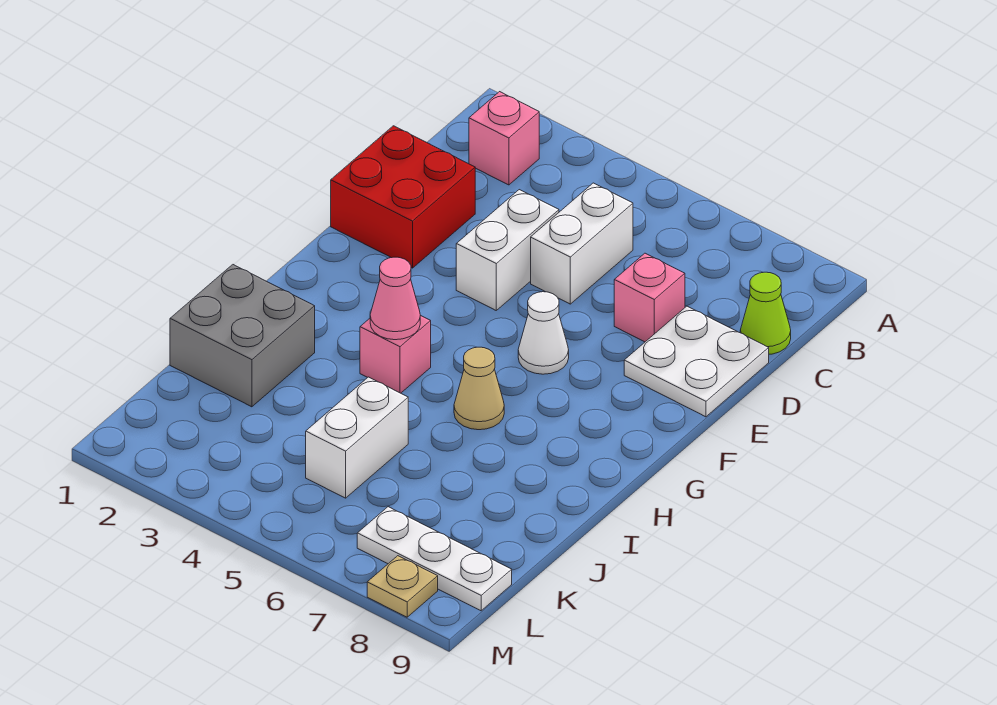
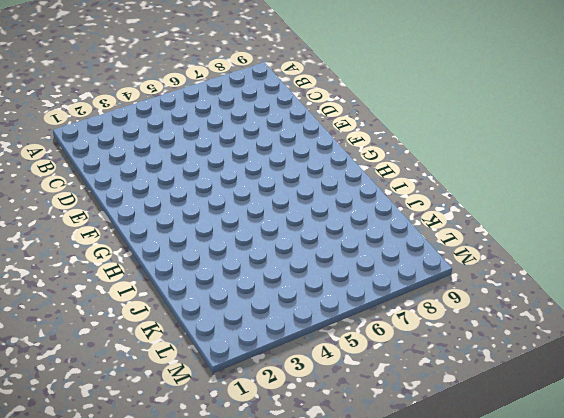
none -> pink brick B2 level 1
none -> white brick C5:D5 level 1
none -> lime cone C9 level 1

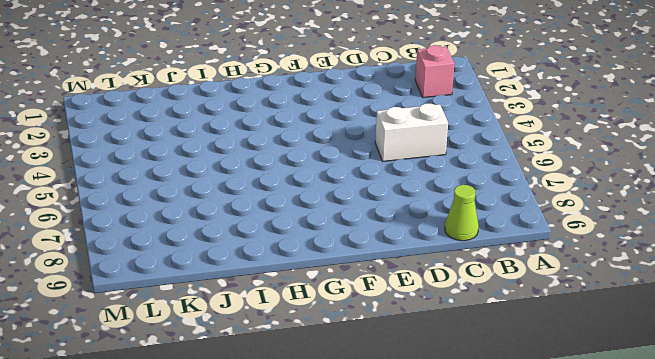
none -> red brick D1:E2 level 1
none -> white brick D4:E4 level 1
none -> pink brick D7 level 1

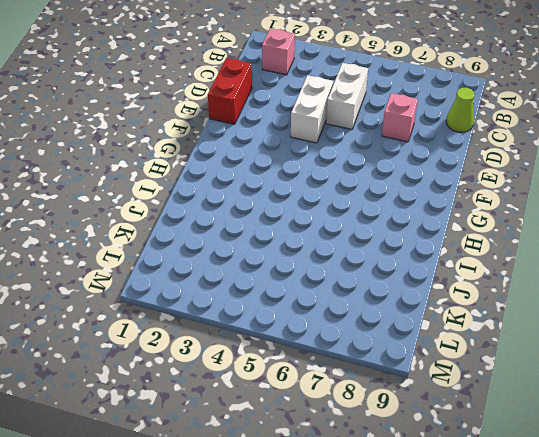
red brick D1:E1 level 1 -> red brick D1:E2 level 1
none -> white plate D8:E9 level 1
none -> white cone F6 level 1
none -> pink brick H4 level 1

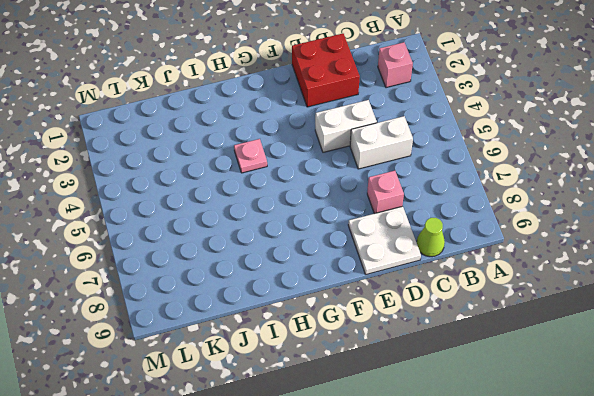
pink plate H4 level 1 -> pink brick H4 level 1
none -> white cone F6 level 1
none -> tan cone H6 level 1
none -> grey brick I1:J2 level 1

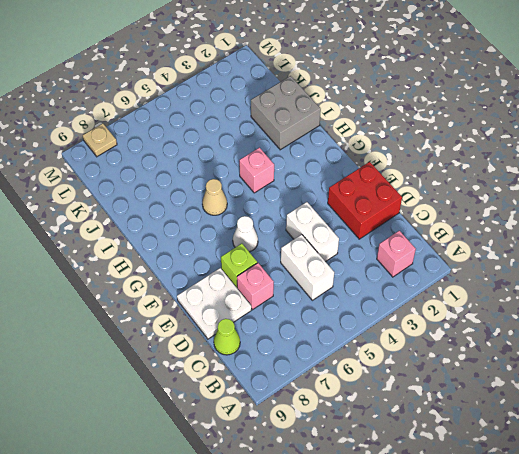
lime brick E7 level 1 -> none
none -> white brick J5:K5 level 1
none -> white plate L7:L9 level 1
none -> pink cone H4 level 2

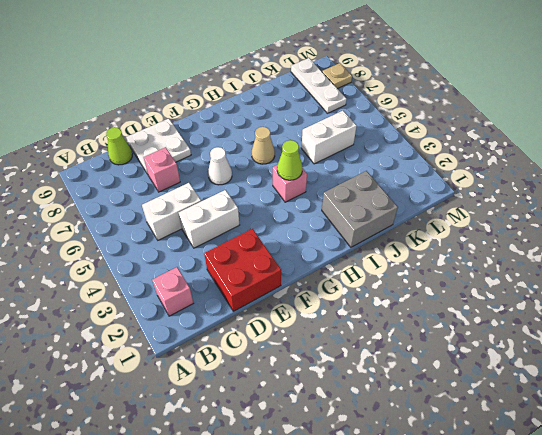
lime cone H4 level 2 -> pink cone H4 level 2

